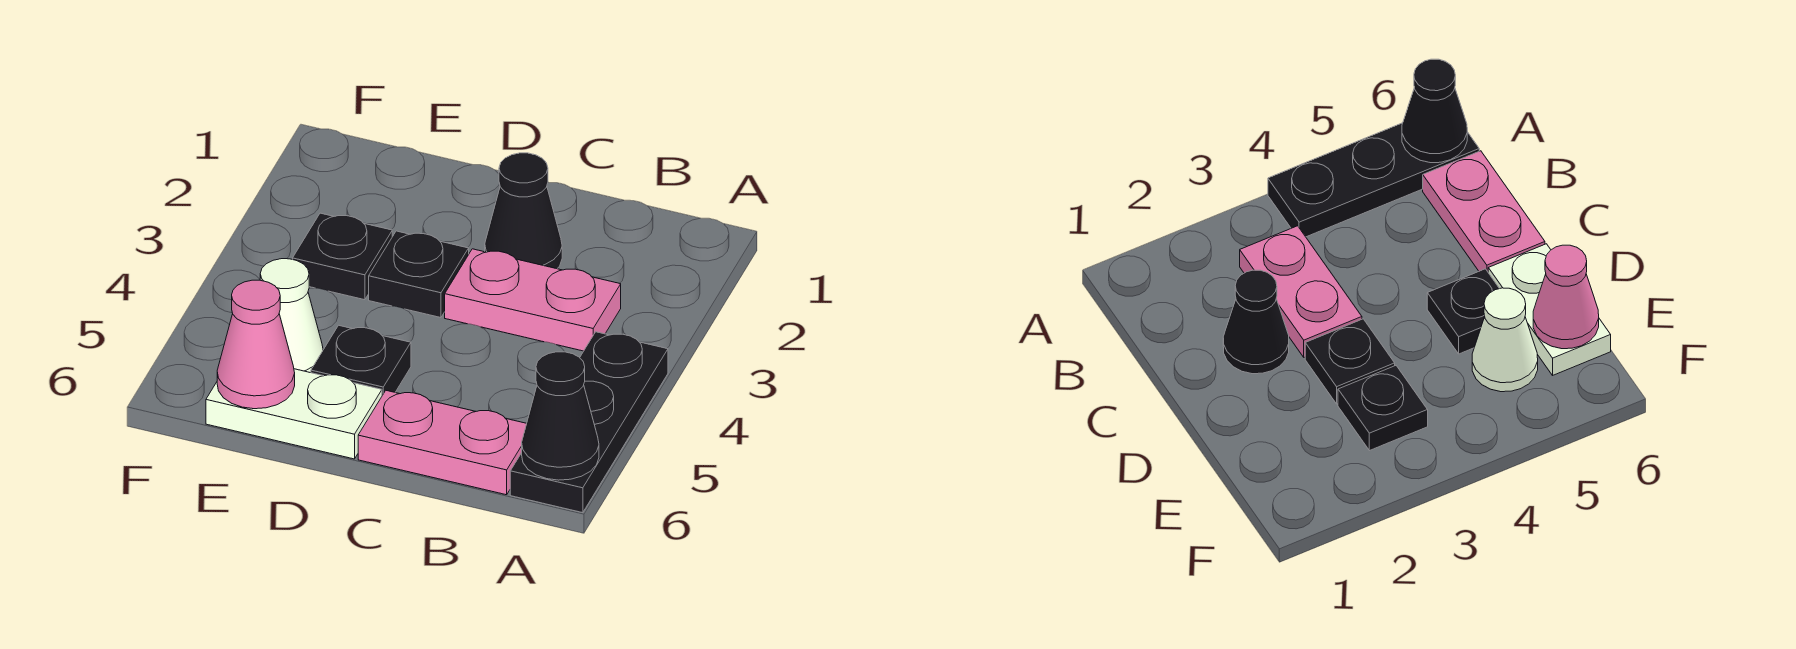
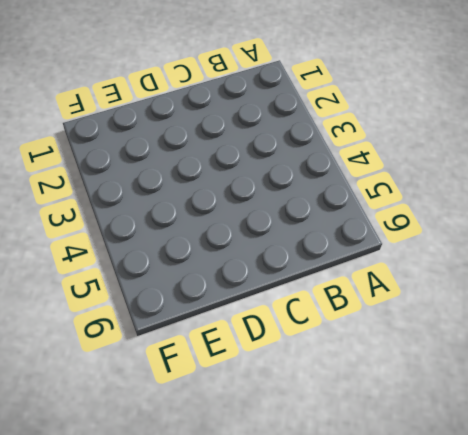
none -> black plate A4:A6 level 1
none -> pink plate B3:C3 level 1

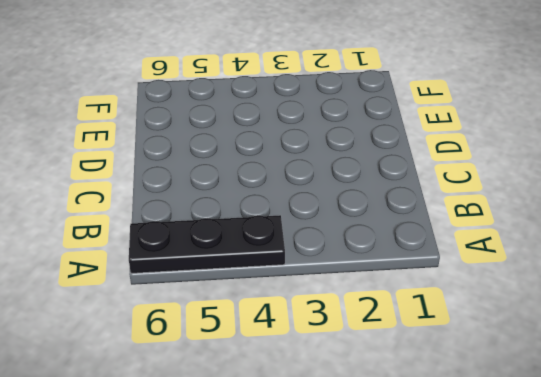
none -> pink plate B3:C3 level 1
none -> pink plate B6:C6 level 1

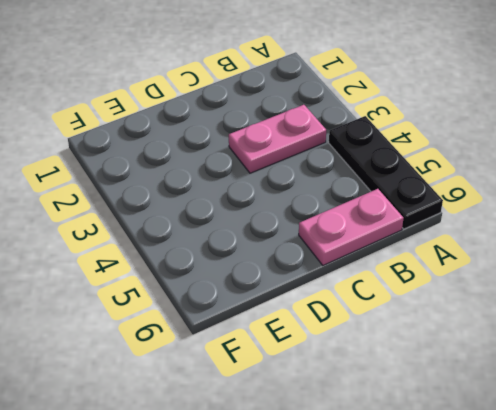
none -> black cone C2 level 1
none -> black plate D3 level 1

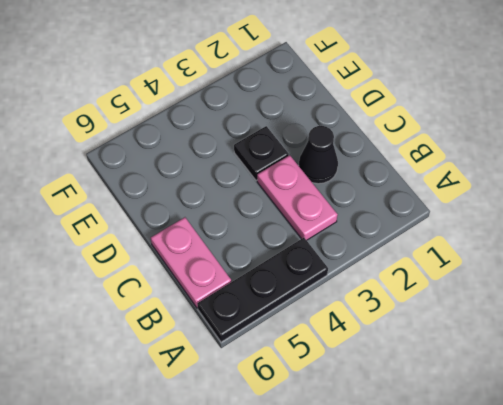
none -> black plate D5 level 1
none -> white plate D6:E6 level 1

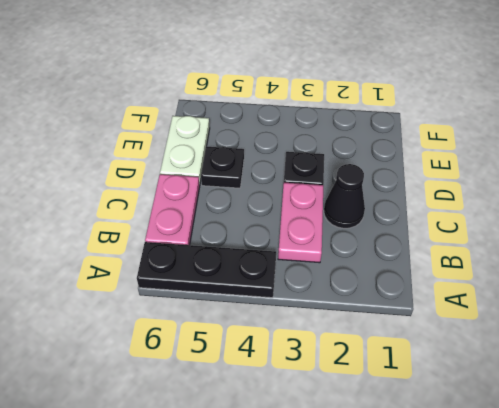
none -> black plate E3 level 1
none -> white cone E5 level 1

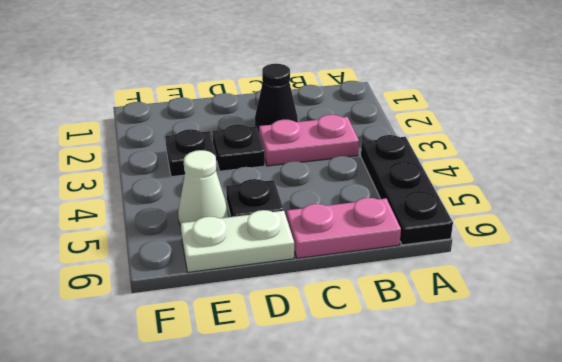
none -> black cone A6 level 2
none -> pink cone E6 level 2

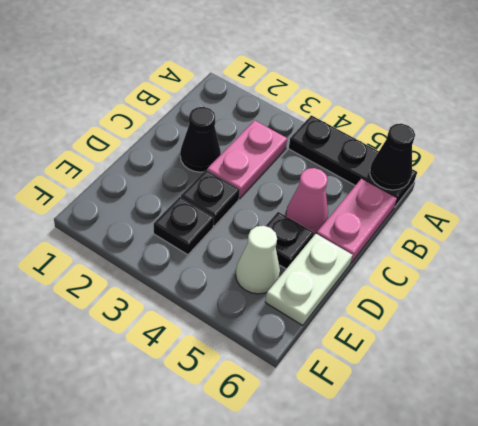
pink cone C5 level 1 -> pink cone E6 level 2

